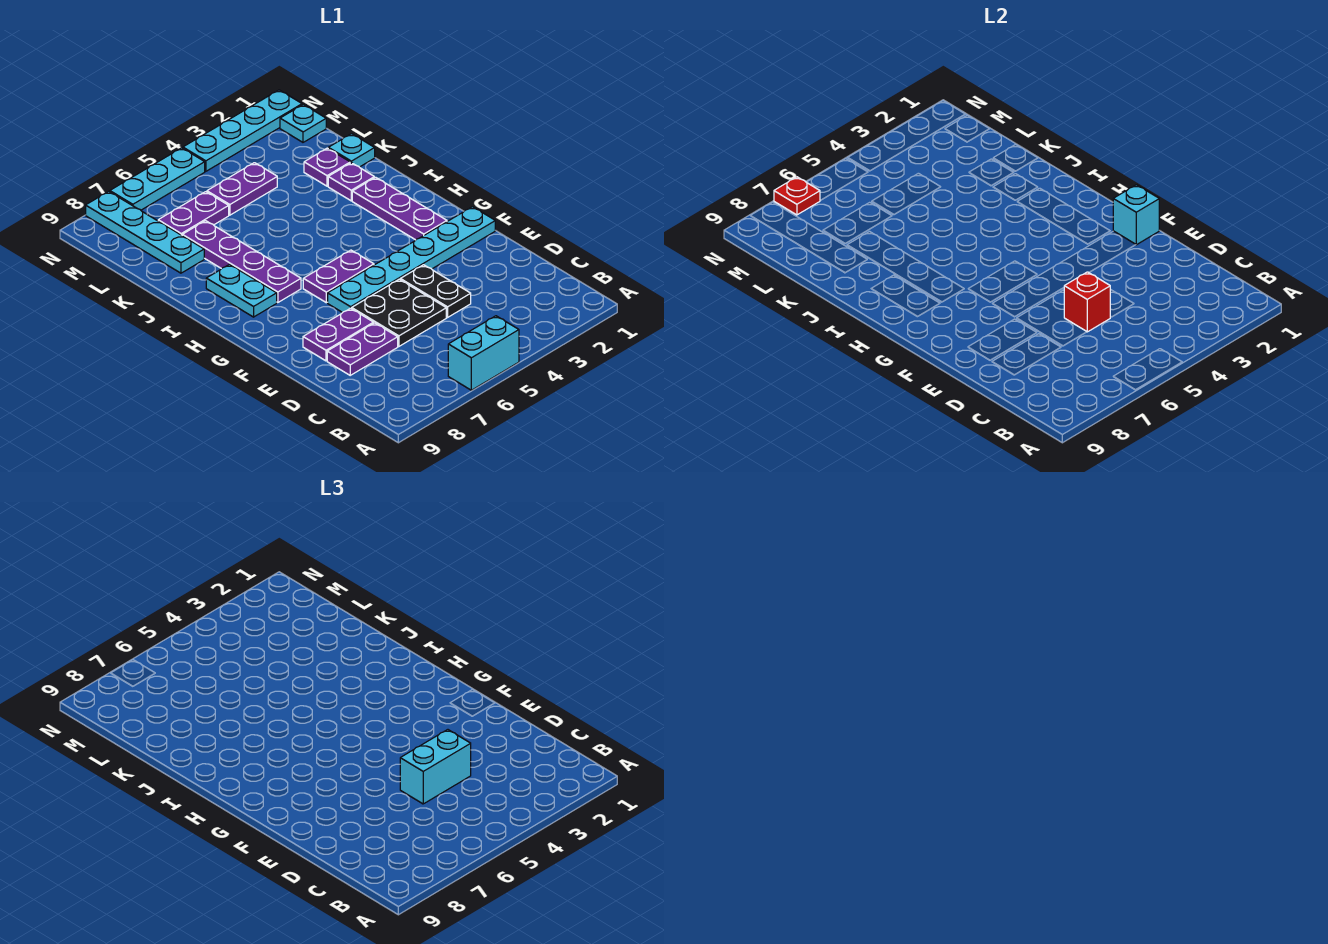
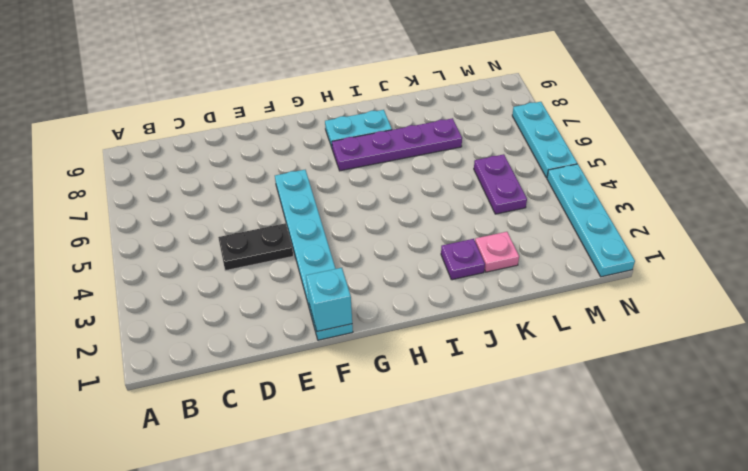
pink plate K2 level 1 -> purple plate K2 level 1
none -> cyan brick A5:A6 level 1
none -> black plate D5:E6 level 1
none -> purple plate D7:D8 level 1

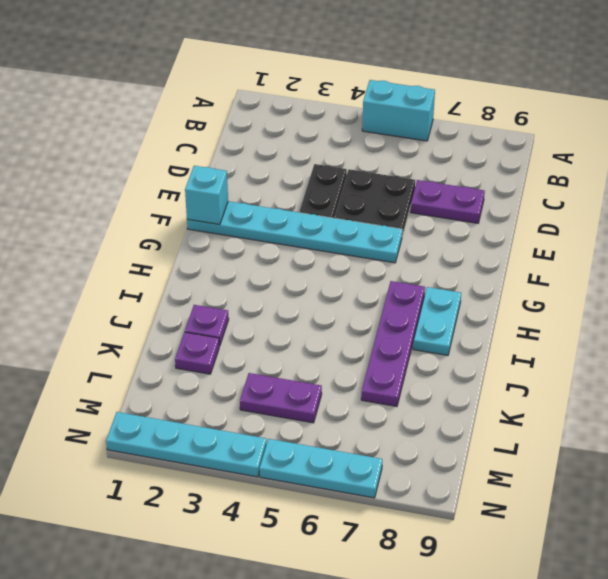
none -> purple plate E7:E8 level 1
none -> purple plate G2:I2 level 1
none -> purple plate G5:G6 level 1

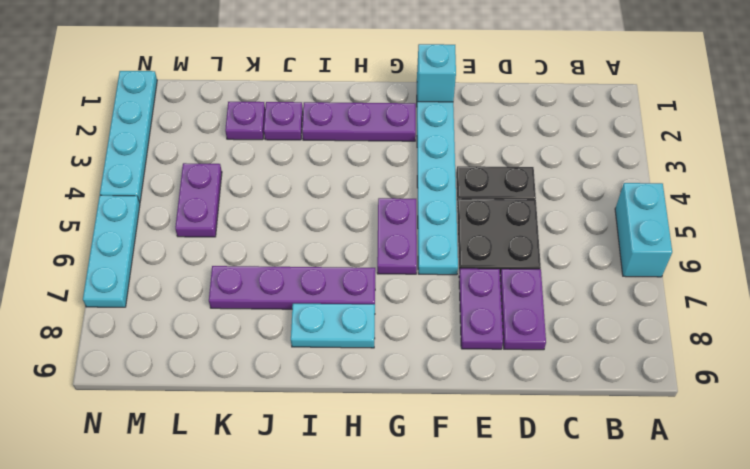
none -> cyan plate K1 level 1
none -> cyan plate K8:N8 level 1
none -> purple plate L6:L7 level 1

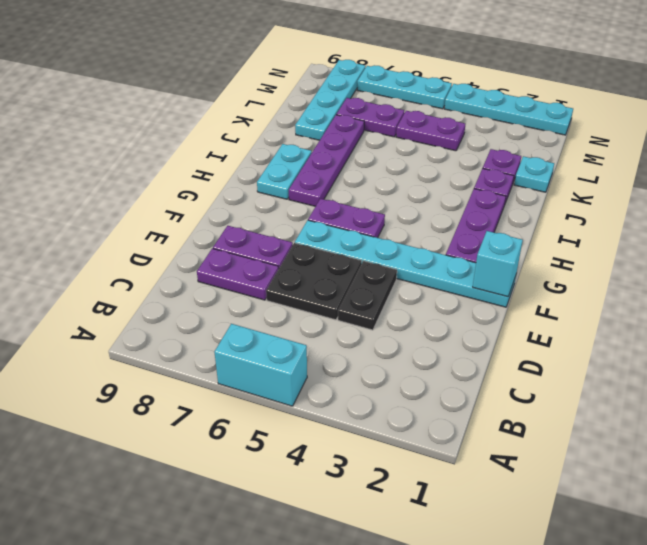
none -> cyan plate M1 level 1
none -> red brick D5 level 2
none -> red plate N7 level 2

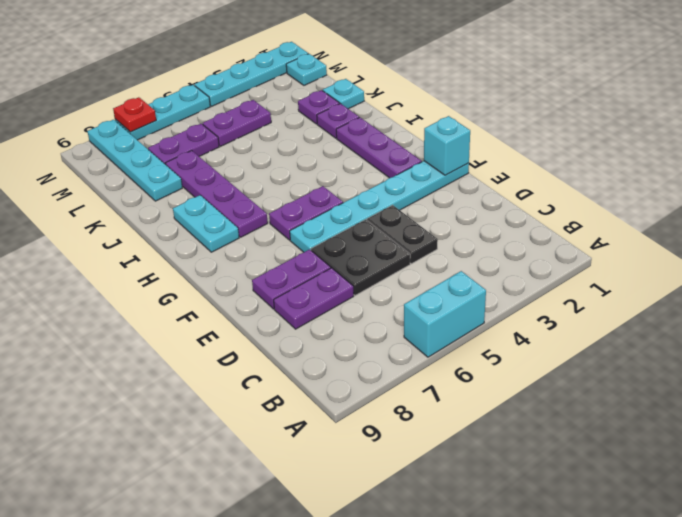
none -> red brick D5 level 2
none -> cyan brick D4:D5 level 3

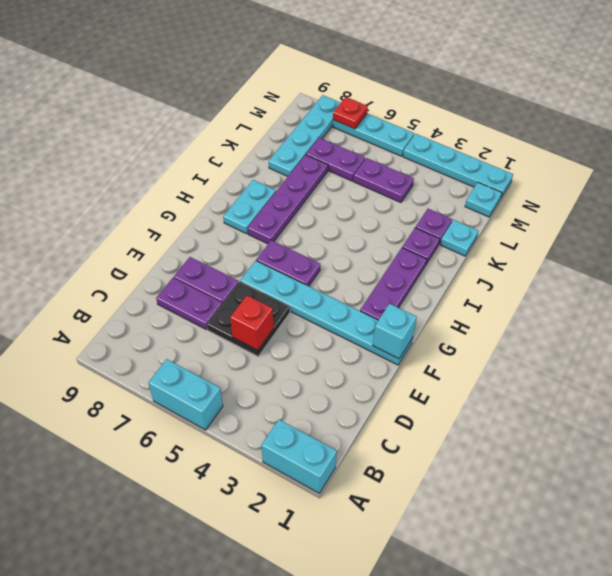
cyan brick A1:A2 level 1 -> cyan brick D4:D5 level 3
none -> black plate D4:E4 level 1

